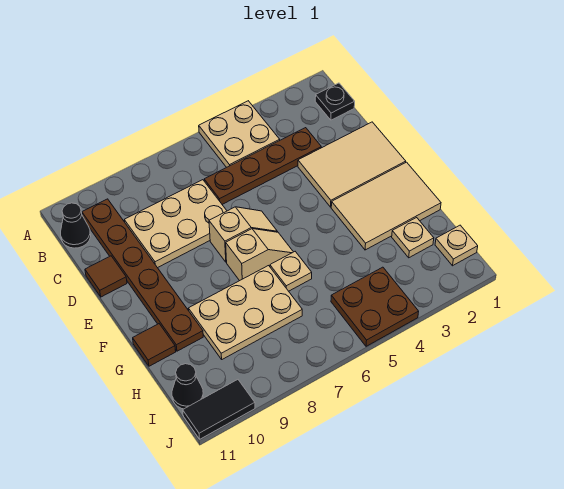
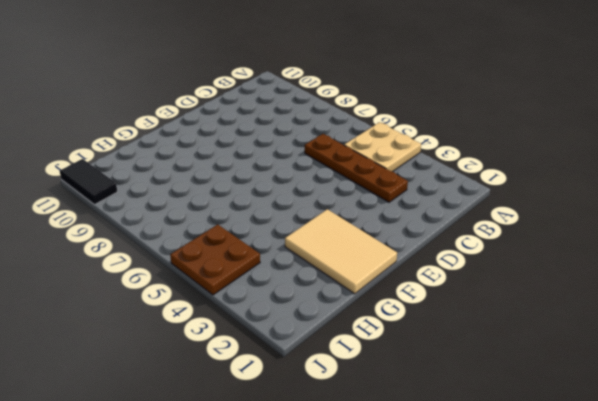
none -> black plate B1 level 1
none -> brown plate B10:G10 level 1
none -> black cone B11 level 1

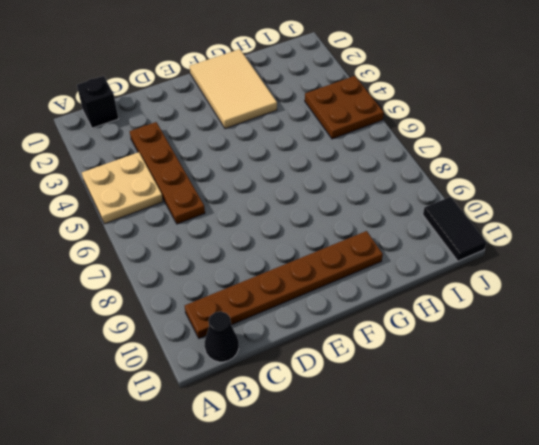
black brick B1 level 1 -> black plate B1 level 1
none -> tan plate C7:D9 level 1
none -> tan tile D1:E3 level 1
none -> brown tile D11 level 1

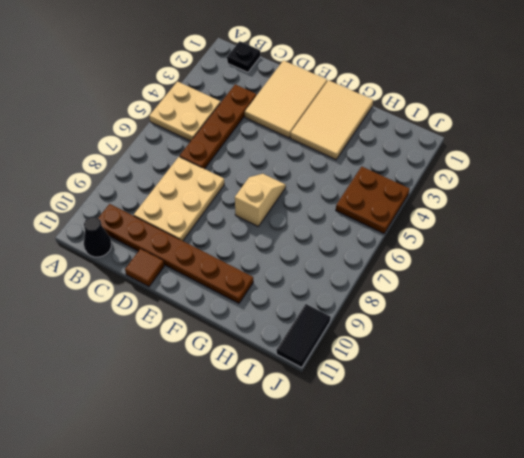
none -> tan slope E6:E7 level 1 top 7
none -> tan plate G6 level 1
none -> tan plate G7:H9 level 1

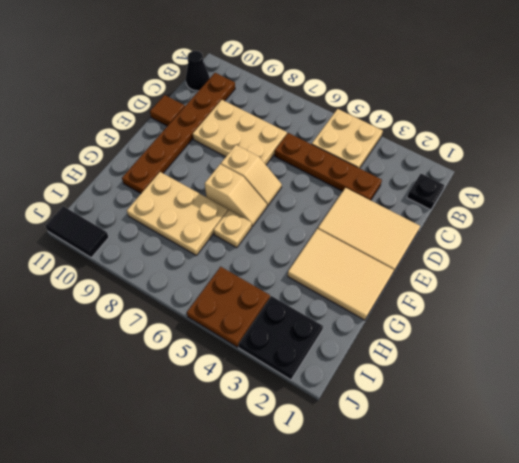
black plate I2:J3 level 1 -> none
none -> brown tile G11 level 1
none -> tan plate H2 level 1
none -> tan plate I1 level 1

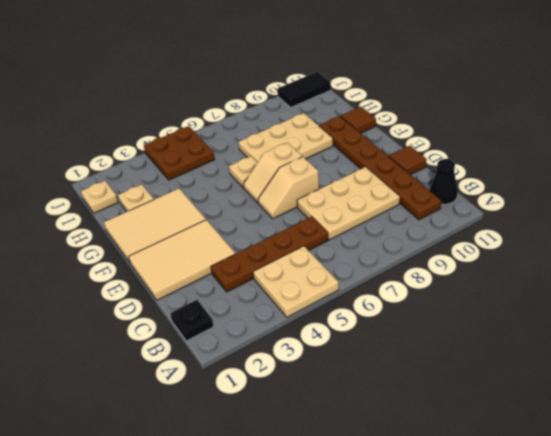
none -> black cone I11 level 1

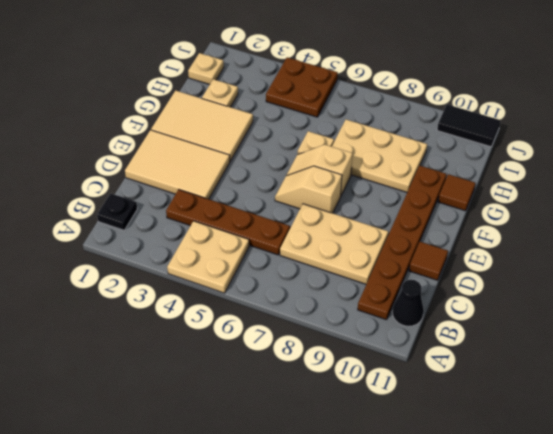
none -> black cone I11 level 1

